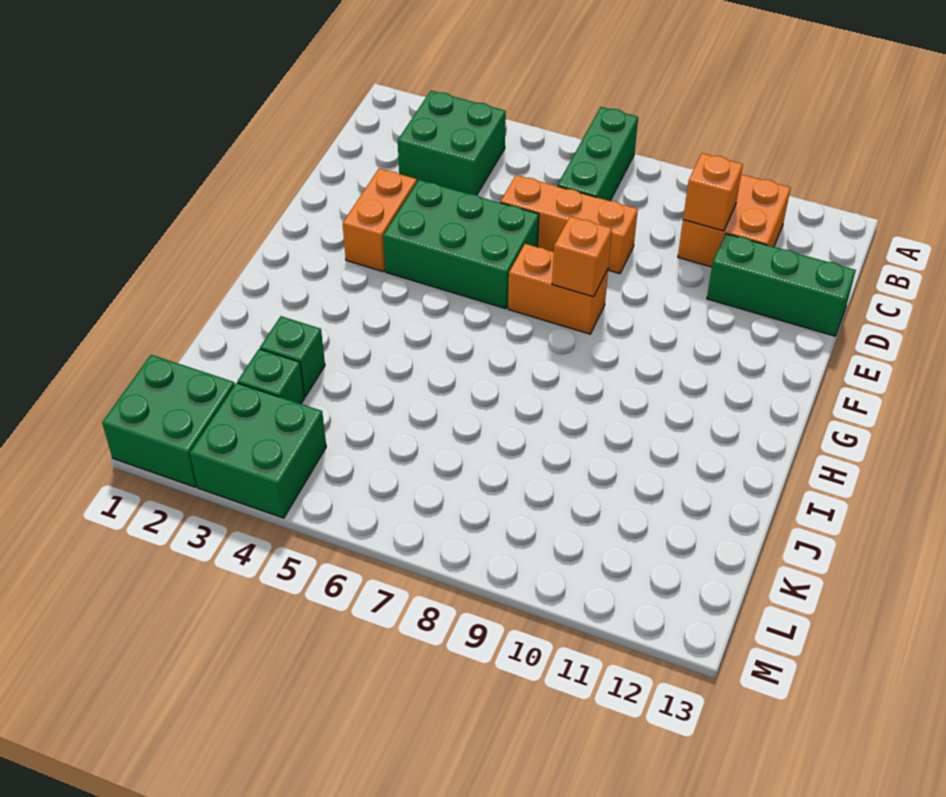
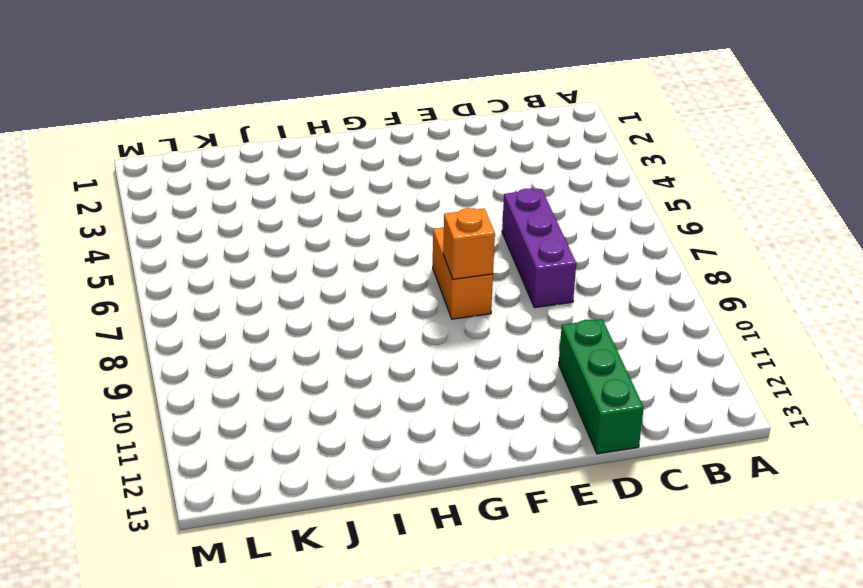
purple brick D6:D8 level 1 -> orange brick D6:D8 level 1
none -> green brick A7:C7 level 1
none -> green brick B3:C4 level 1
none -> orange brick B10:C11 level 1

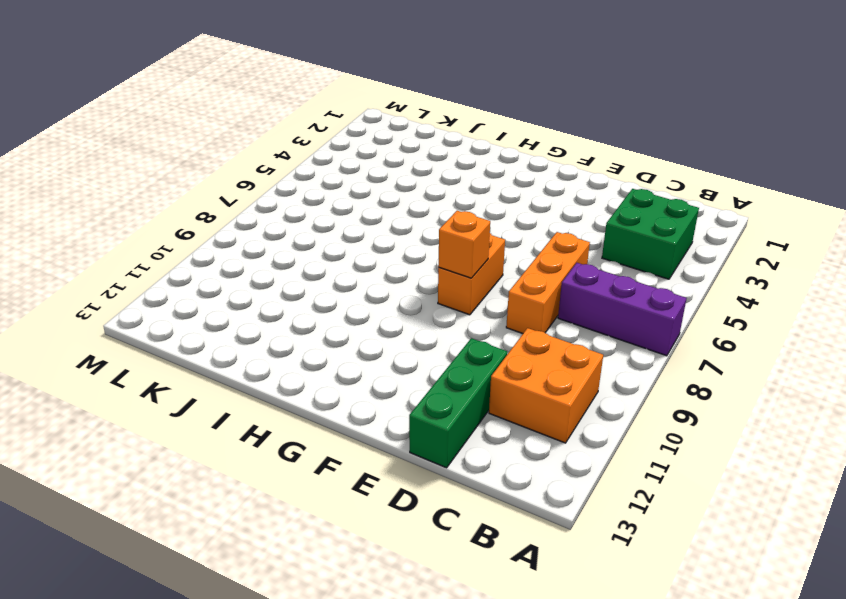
purple brick A7:C7 level 1 -> green brick A7:C7 level 1
none -> orange brick E3:F3 level 1
none -> green brick E4:F6 level 1
none -> green brick J3 level 1

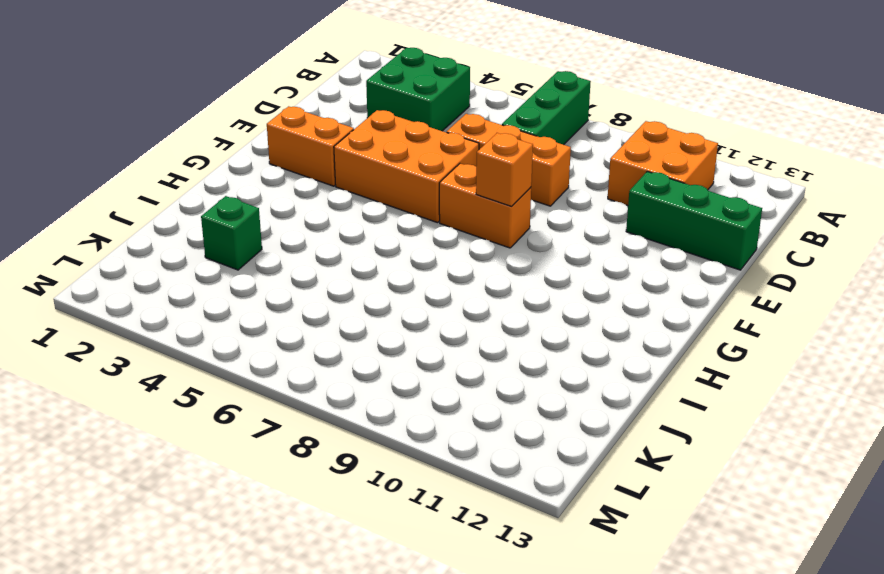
orange brick E4:F6 level 1 -> green brick E4:F6 level 1
orange brick F2:F3 level 1 -> orange brick E3:F3 level 1
none -> green brick K3 level 1
none -> green brick L1:M2 level 1
none -> green brick L3:M4 level 1

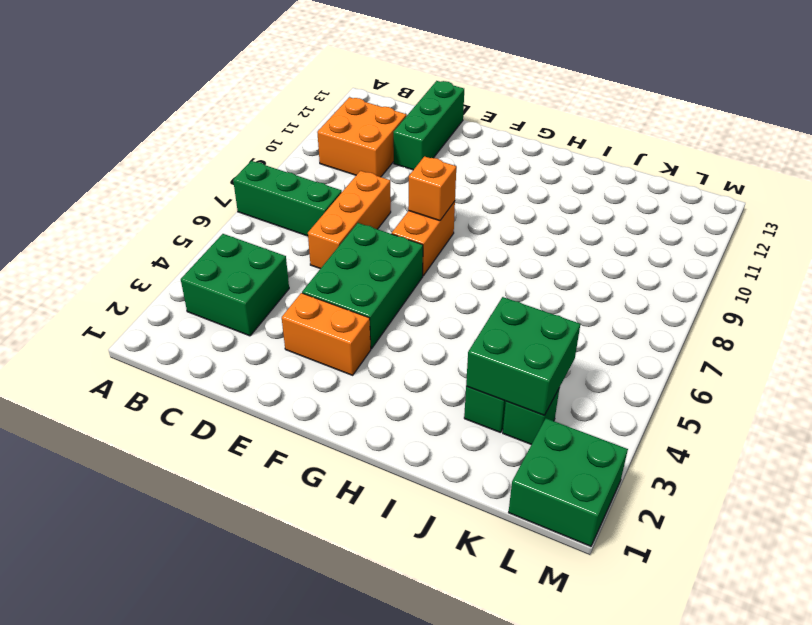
green brick J3:K4 level 2 -> green brick L3:M4 level 1
none -> orange brick C10 level 2

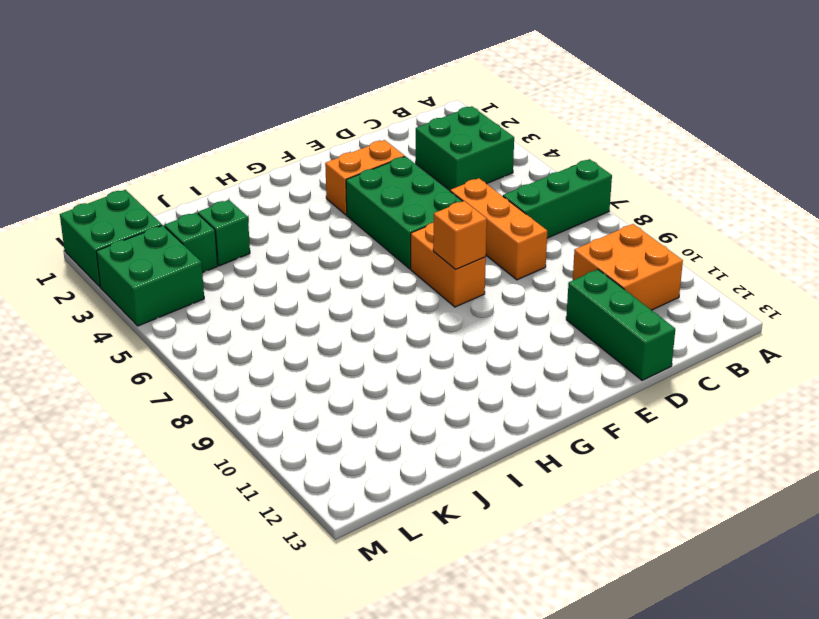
none -> orange brick C10 level 2

